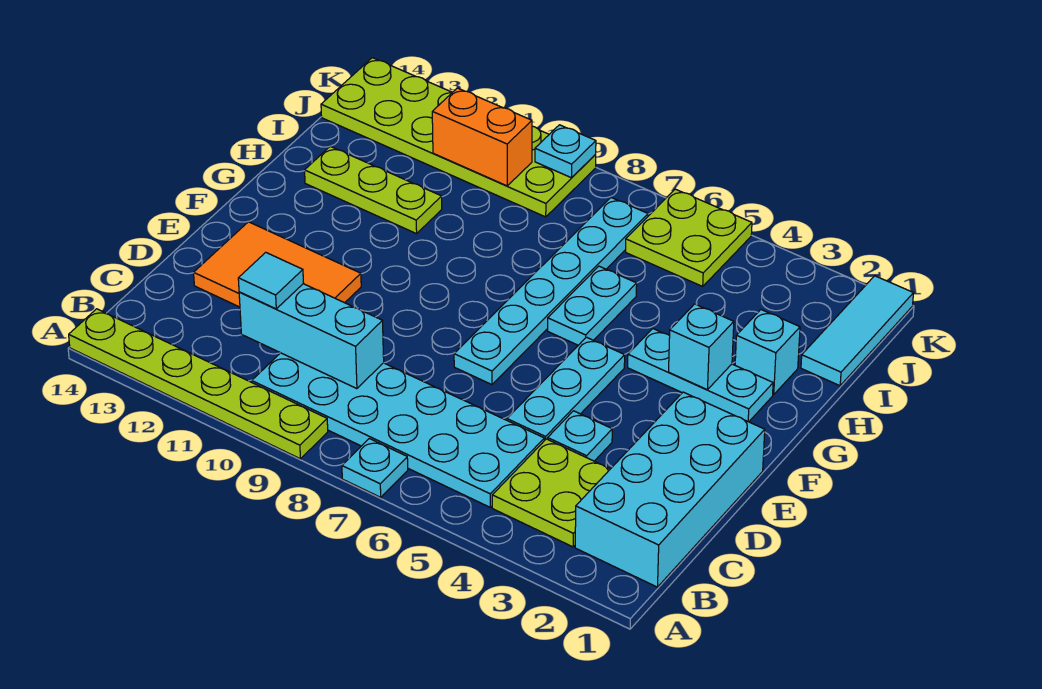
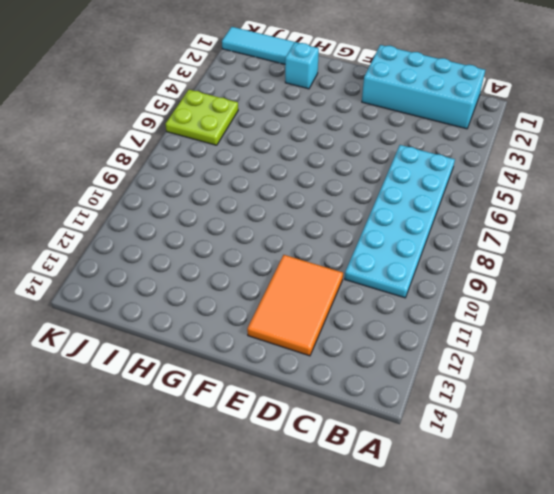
none -> cyan plate A7 level 1
none -> lime plate A9:A14 level 1
none -> lime plate B3:C4 level 1

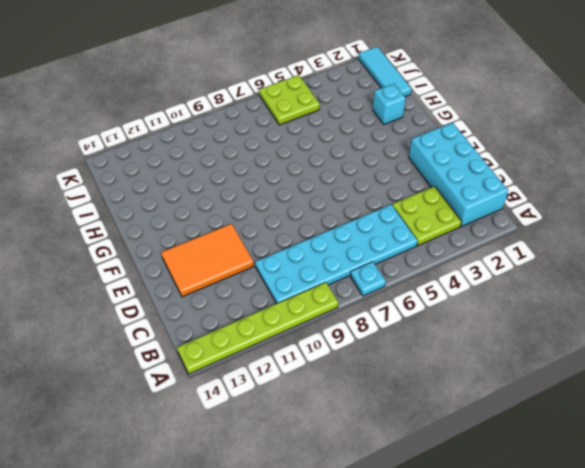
none -> cyan plate D4 level 1
none -> cyan plate D5:F5 level 1
none -> cyan plate E7:J7 level 1

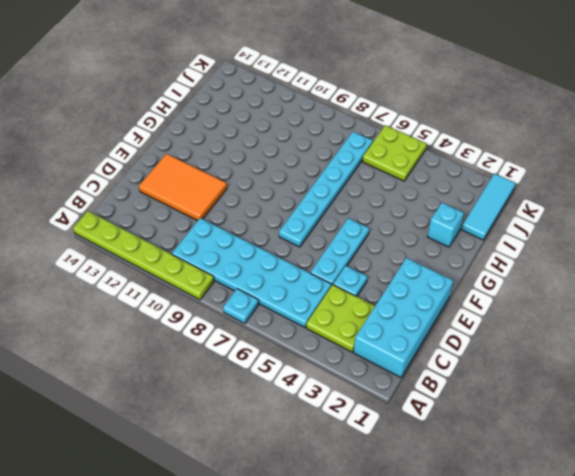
none -> cyan plate G2:G4 level 1
none -> cyan plate G6:H6 level 1
none -> lime plate H11:H13 level 1

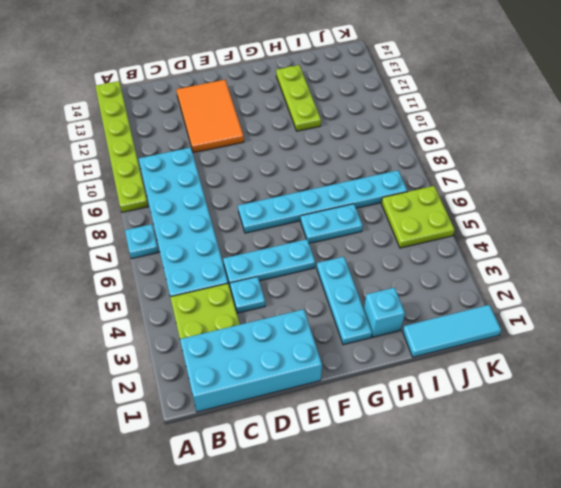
none -> lime plate J9:K14 level 1
none -> cyan brick C9:C11 level 2
none -> cyan brick G3 level 2

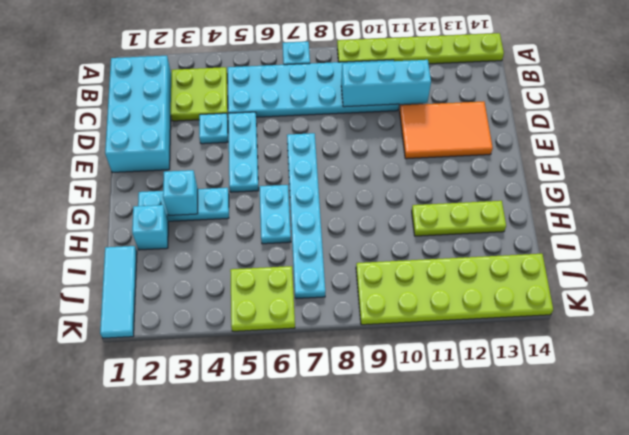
none -> orange brick J10:J11 level 2
none -> cyan plate K9 level 2
none -> cyan tile C11 level 3

